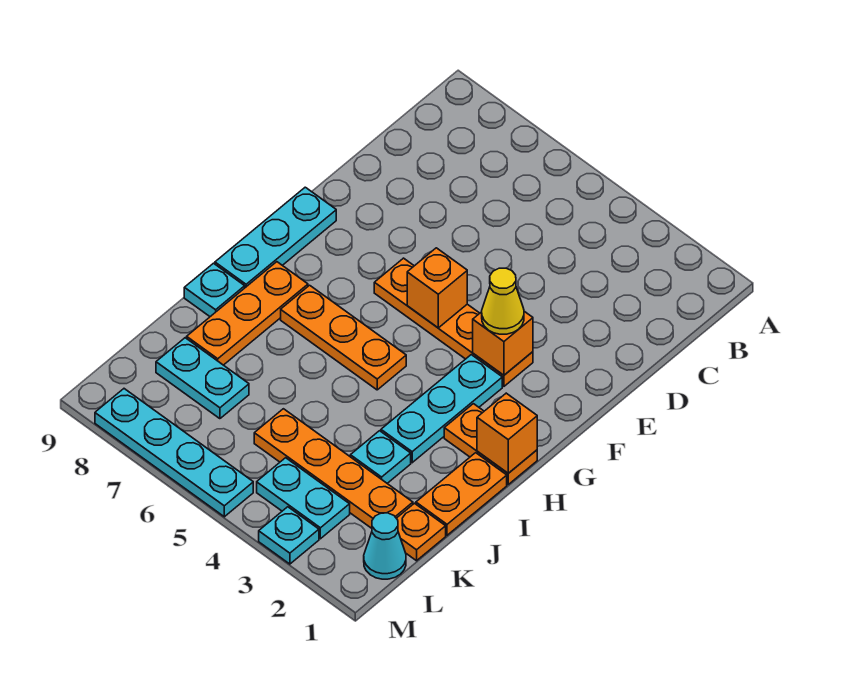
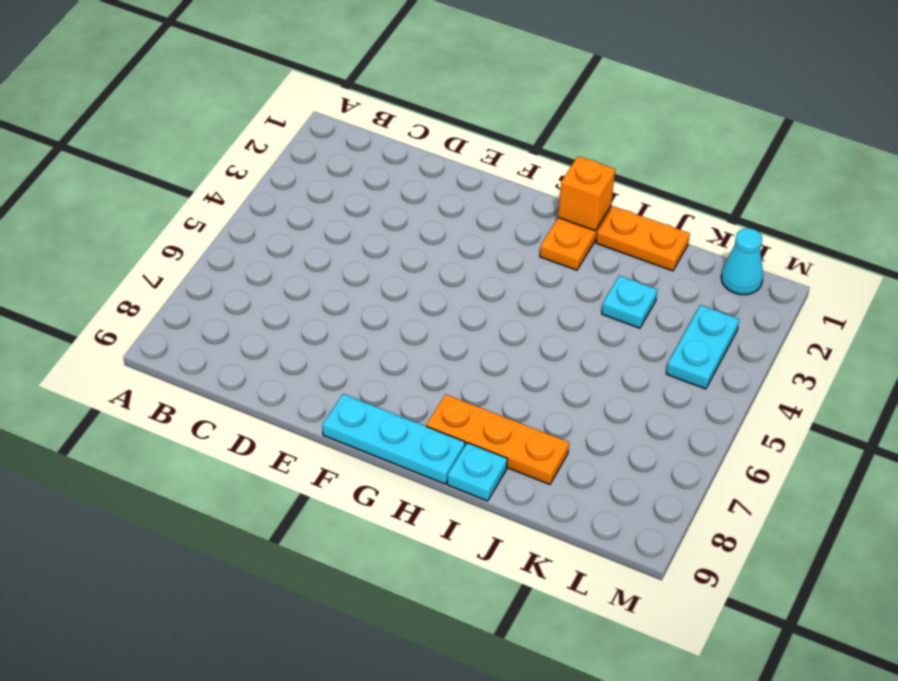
none -> orange plate F3:F6 level 1
none -> cyan plate G3:I3 level 1
none -> orange plate H5:H7 level 1

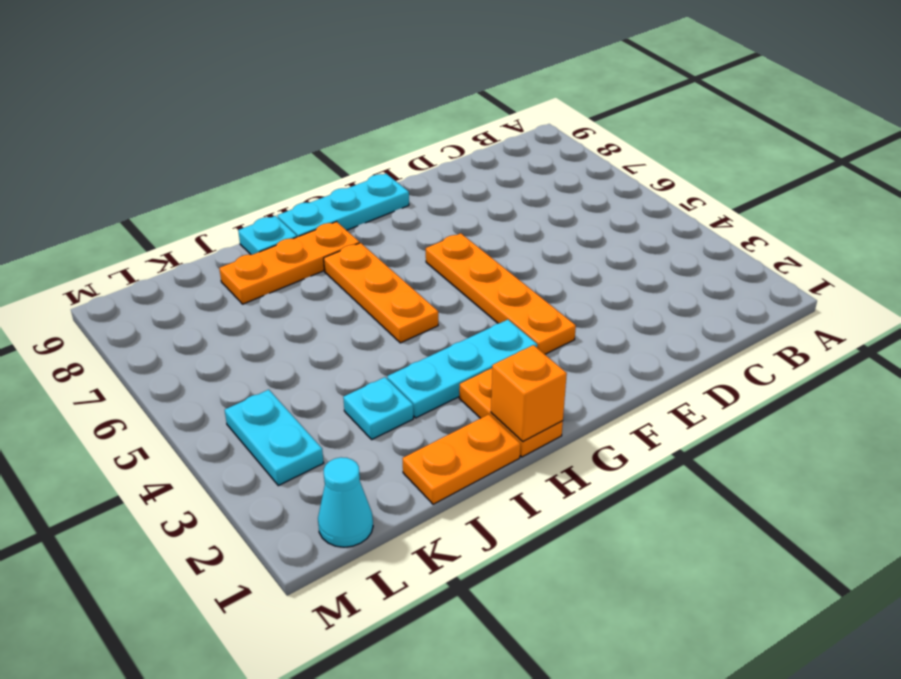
none -> orange plate K1 level 1
none -> orange plate K2:K5 level 1
none -> cyan plate K7:K8 level 1

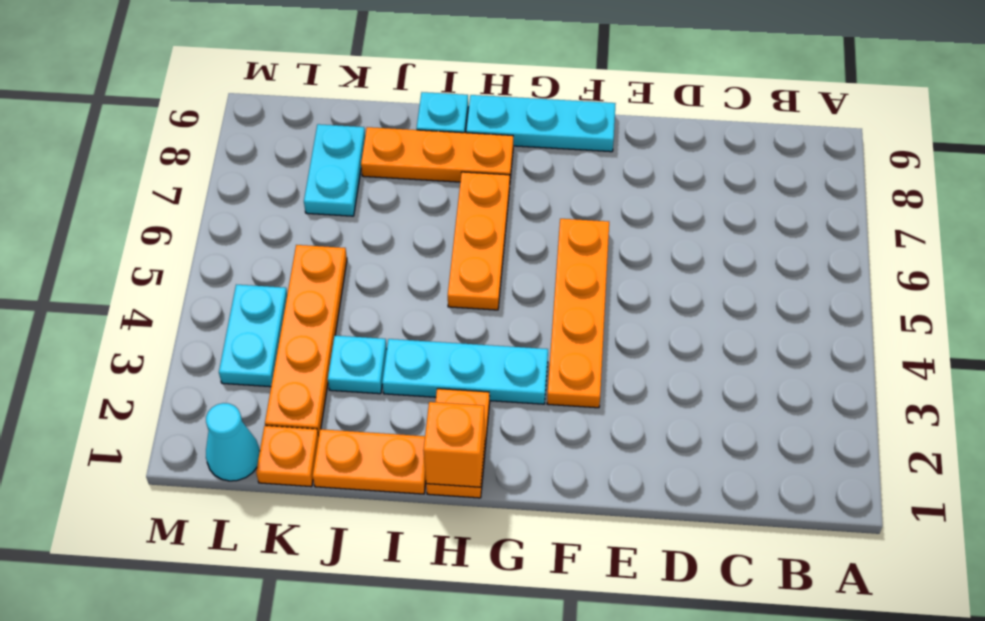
none -> cyan plate M3 level 1
none -> cyan plate M5:M8 level 1
none -> orange brick F3 level 2

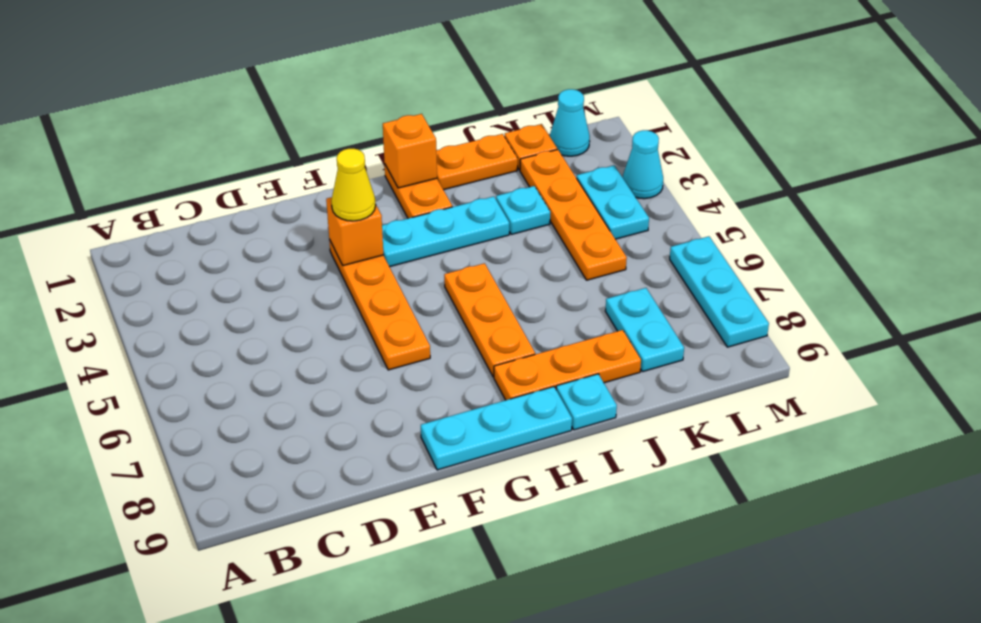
cyan cone M3 level 1 -> cyan plate M3 level 1
cyan plate M6:M8 level 1 -> cyan plate M5:M8 level 1
none -> orange brick F5 level 2

